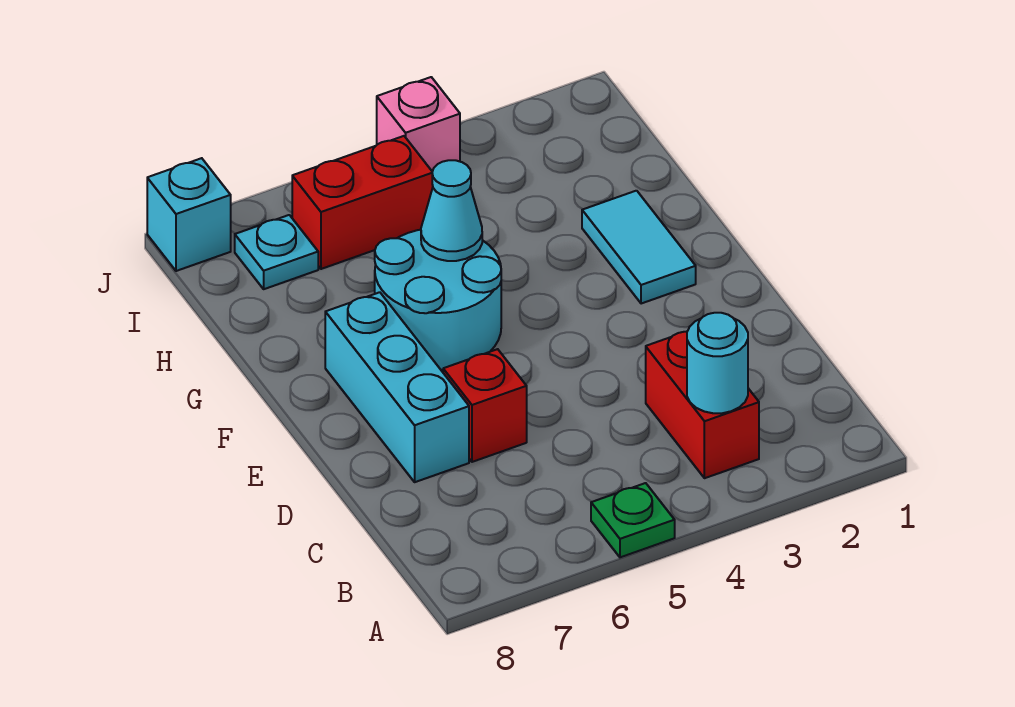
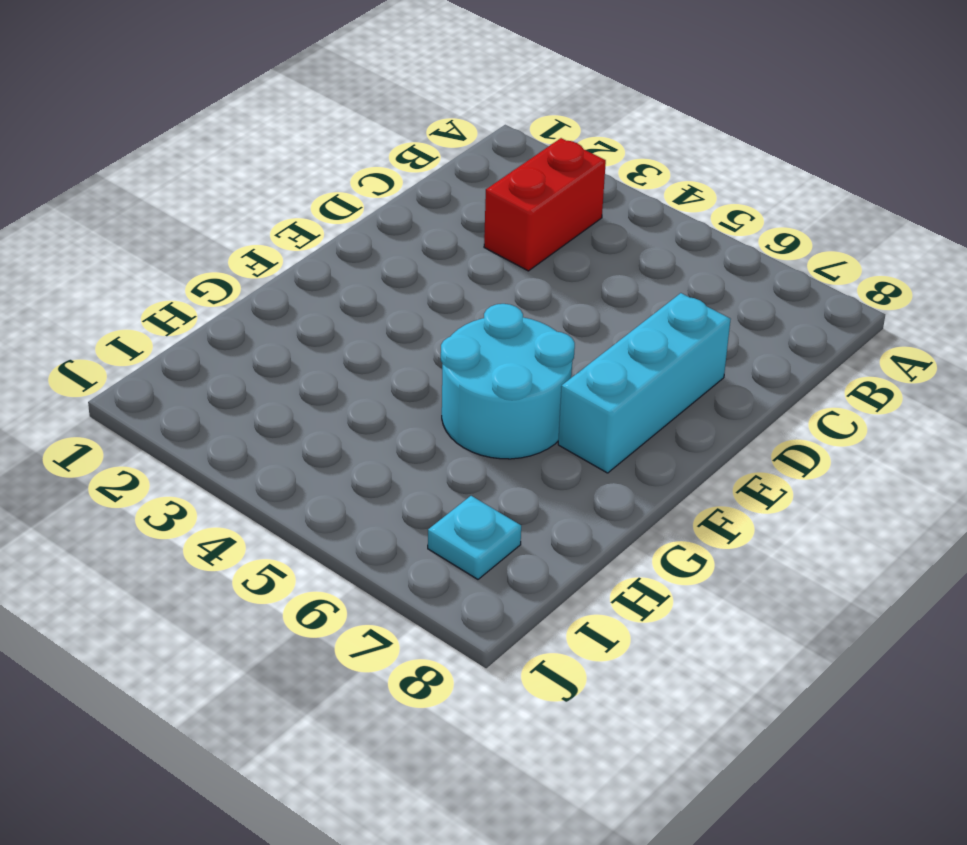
none -> green plate A5 level 1
none -> red brick D6 level 1
none -> cyan tile F2:G2 level 1

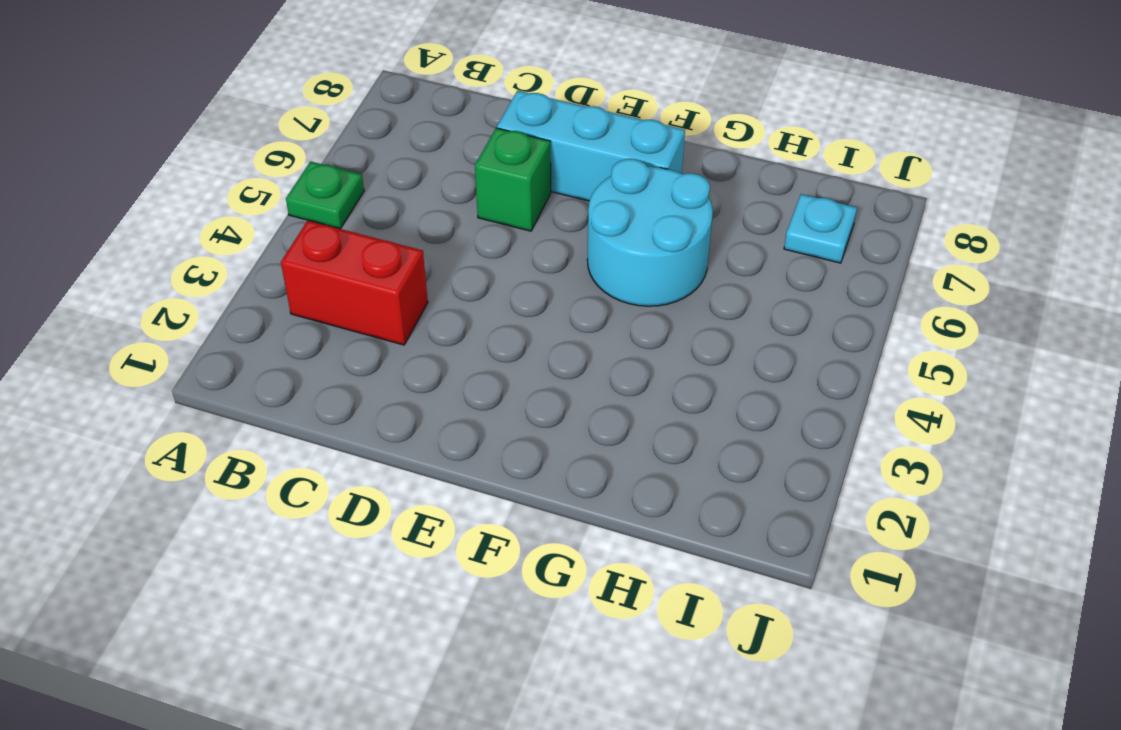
green brick D6 level 1 -> red brick D6 level 1
none -> cyan tile F2:G2 level 1
none -> red brick I5:I6 level 1
none -> pink brick J4 level 1

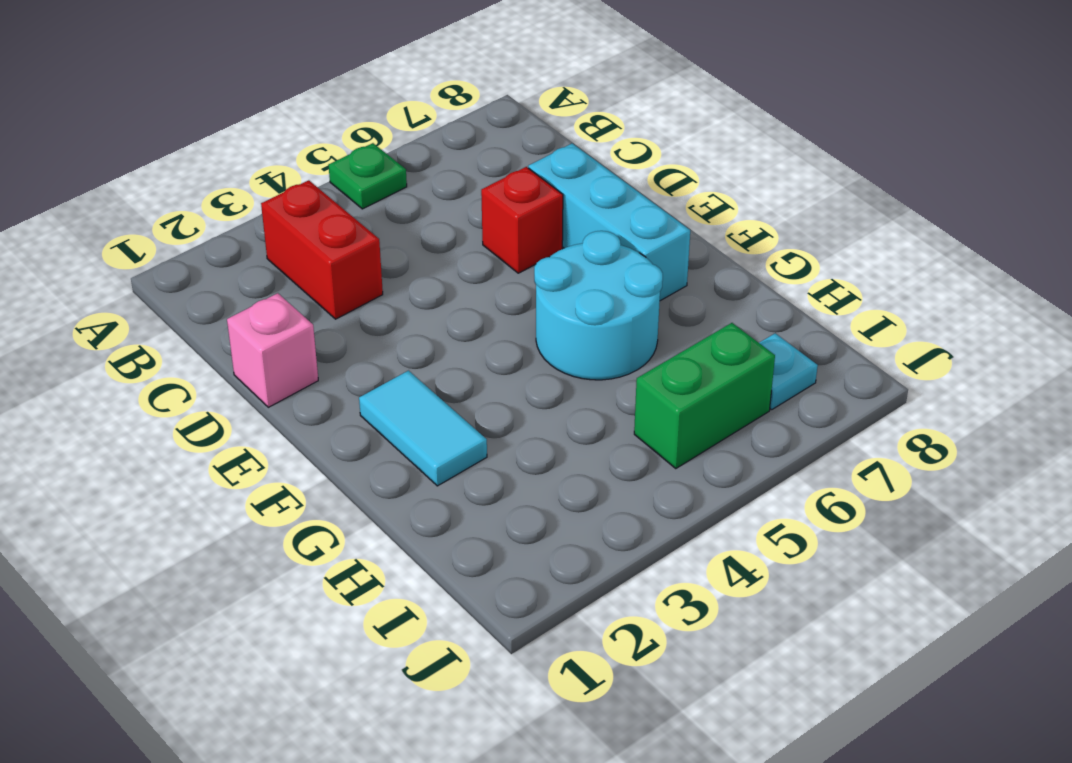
pink brick D1 level 1 -> pink brick J4 level 1
green brick I5:I6 level 1 -> red brick I5:I6 level 1
none -> cyan brick J8 level 1
none -> cyan round brick B3 level 2
none -> cyan cone G5 level 2

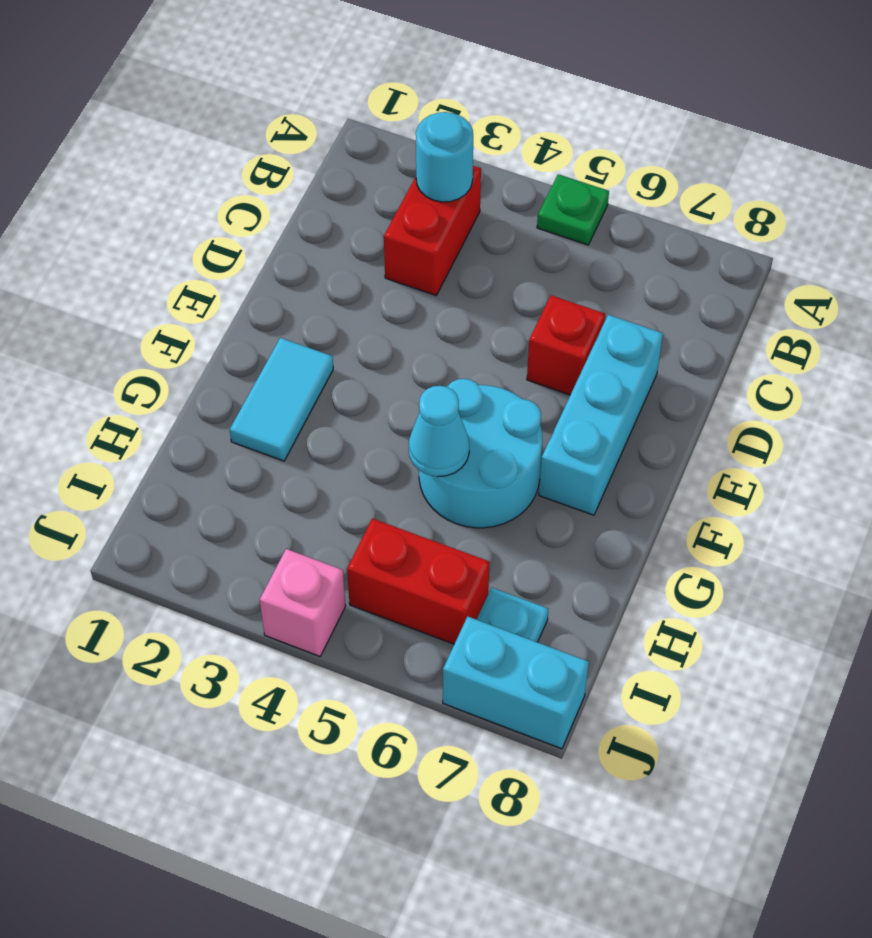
cyan brick J7:J8 level 1 -> cyan brick J8 level 1

